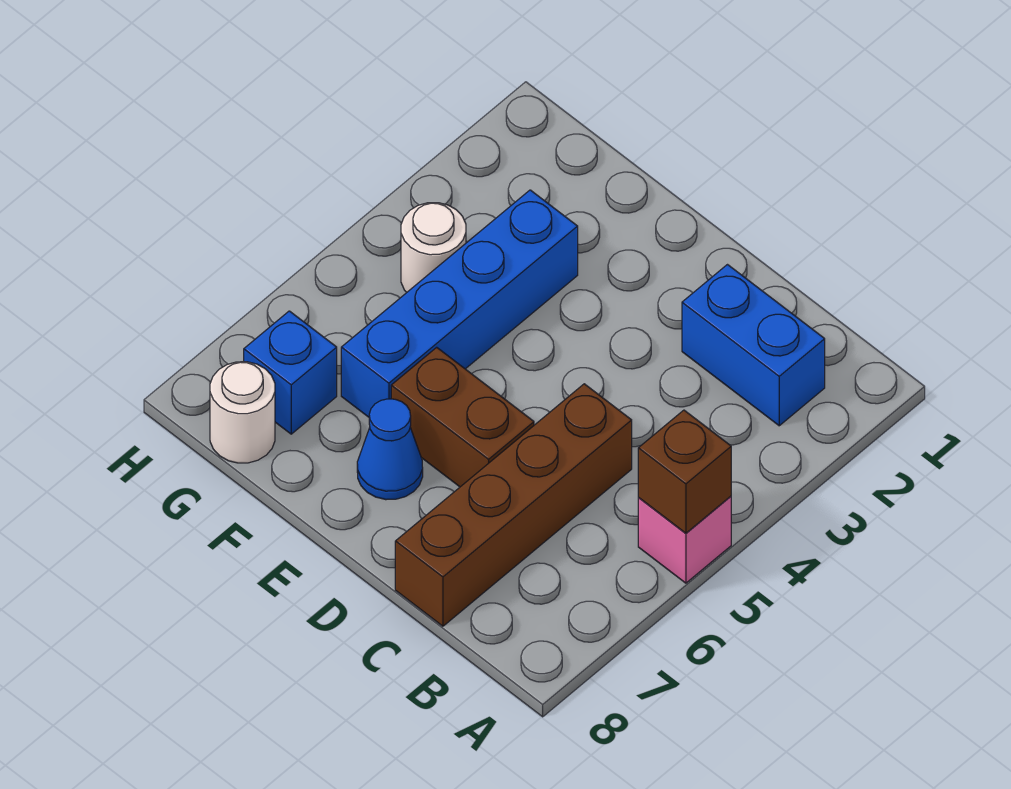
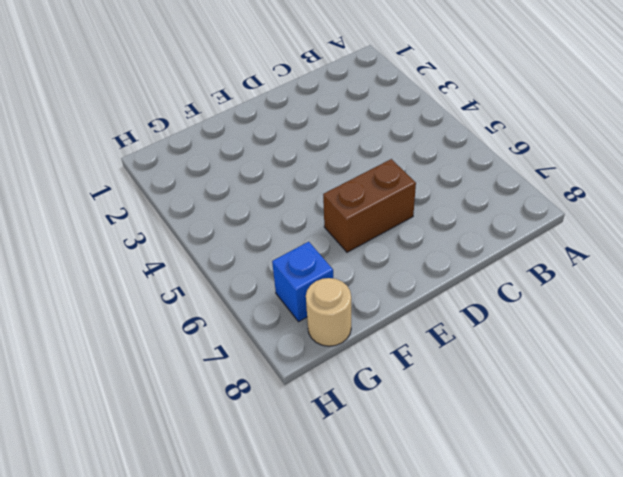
tan round brick G8 level 1 -> white round brick G8 level 1
none -> pink brick A5 level 1
none -> blue brick B2:C2 level 1

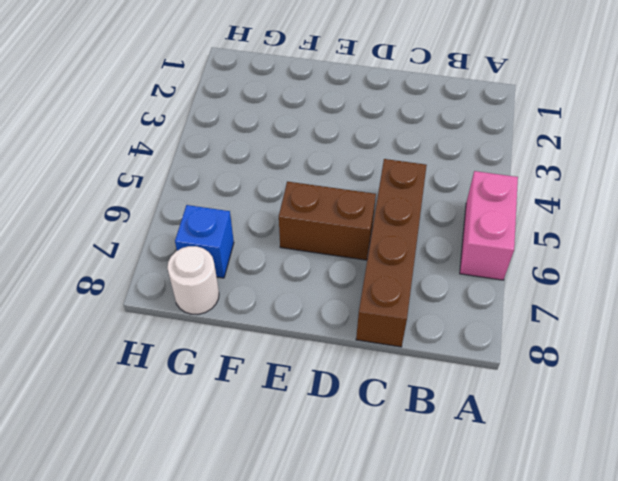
pink brick A5:A6 level 1 -> pink brick A5 level 1
none -> blue brick B2:C2 level 1
none -> blue cone E7 level 1

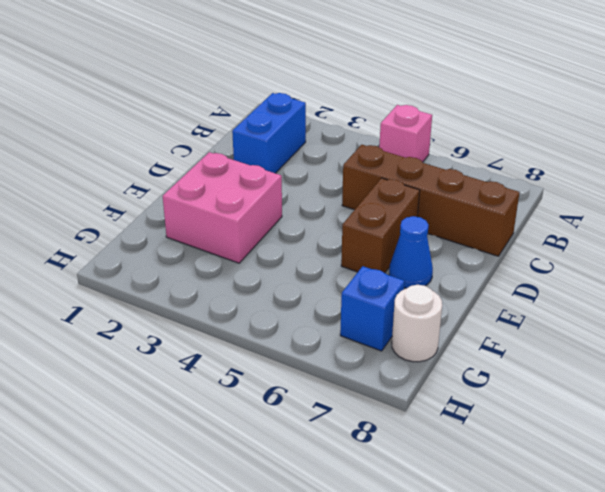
pink brick E2:F3 level 1 -> blue brick F3:F6 level 1
none -> white round brick G4 level 1
none -> brown brick A5 level 2

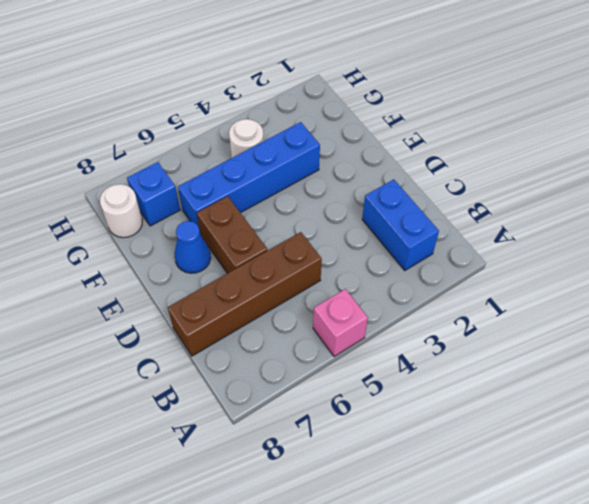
none -> brown brick A5 level 2

